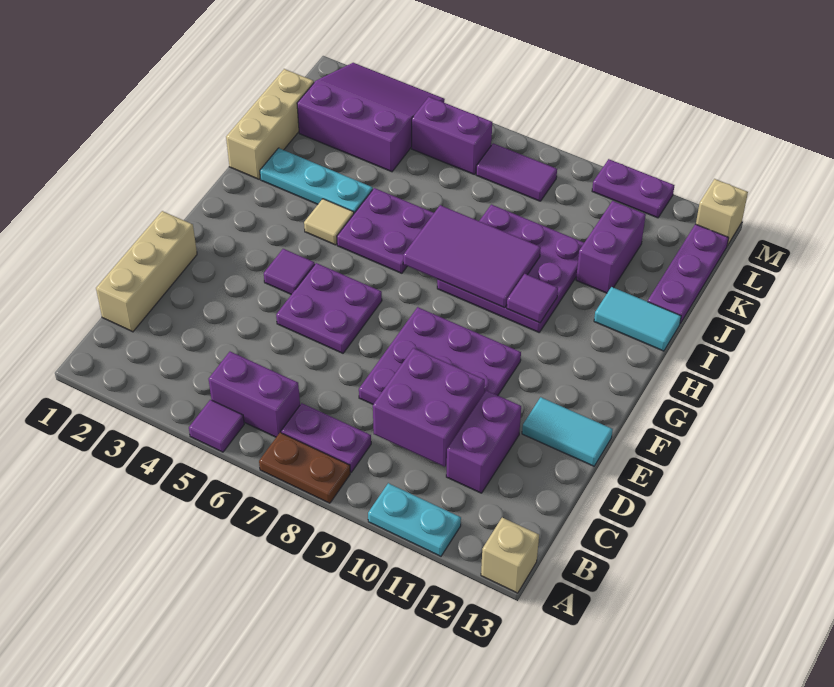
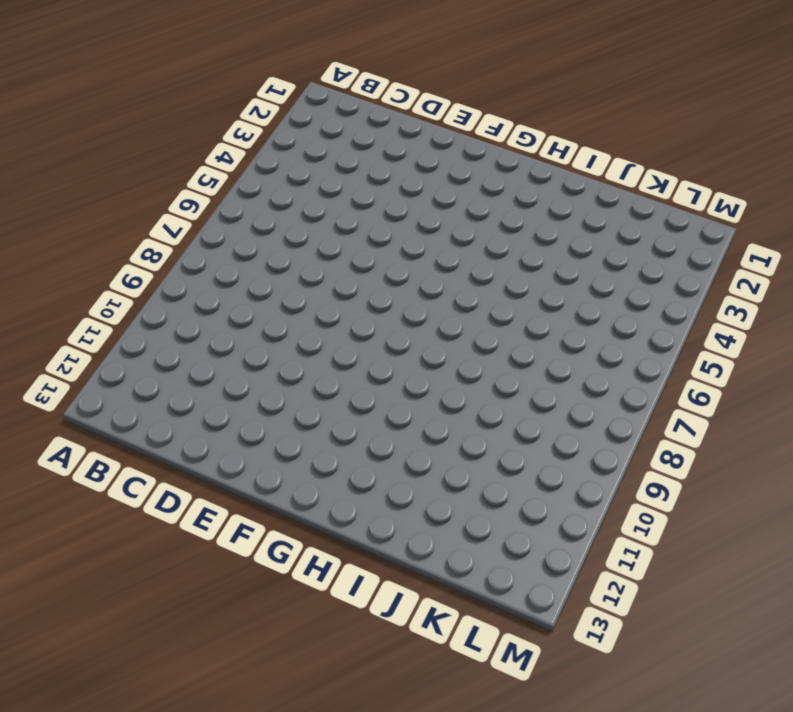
none -> purple tile A5 level 1
none -> brown plate A7:A8 level 1
none -> cyan plate A10:A11 level 1

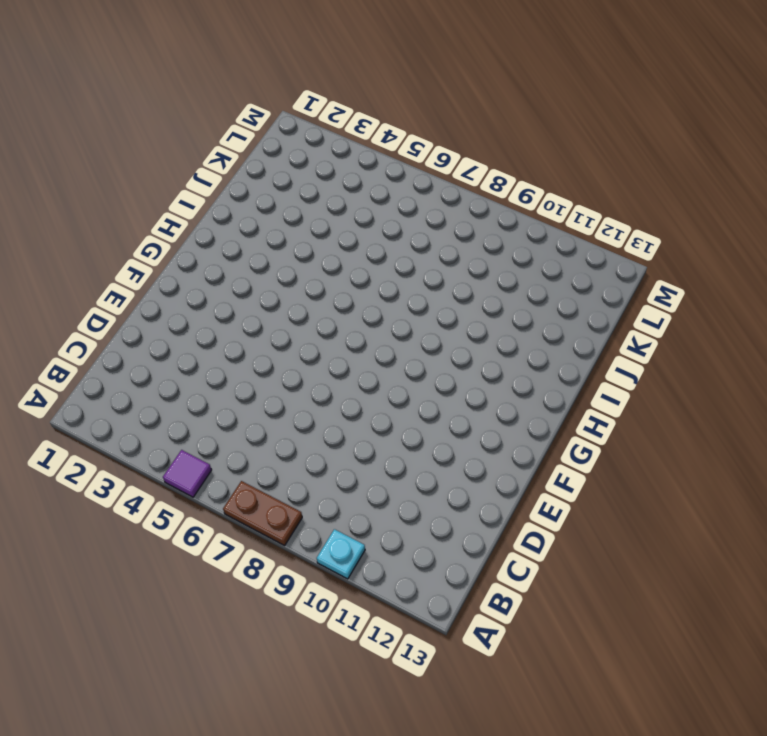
cyan plate A10 level 1 -> cyan plate A10:A11 level 1
none -> tan brick A13 level 1
none -> purple brick B5:B6 level 1
none -> purple plate B7:B8 level 1

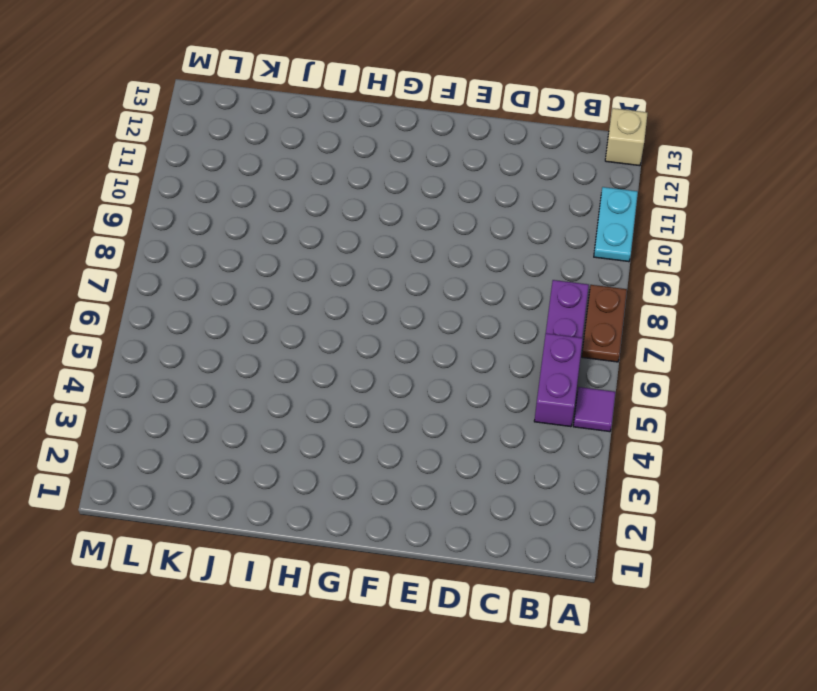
none -> tan brick C1:E1 level 1
none -> purple brick C11:D11 level 1
none -> purple plate D8:F10 level 1

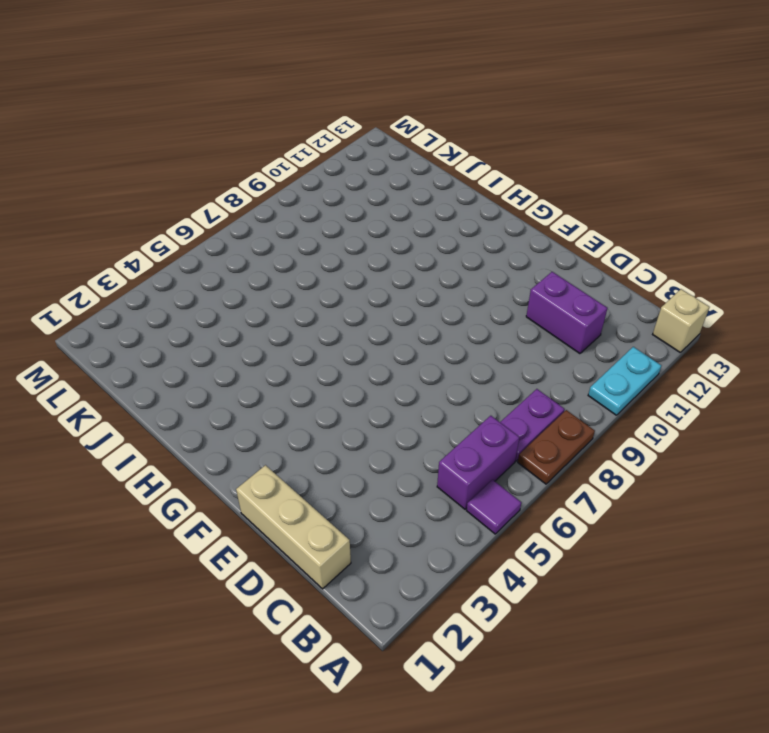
none -> purple plate D8:F10 level 1
none -> purple plate E5:F6 level 1
none -> cyan tile E12:E13 level 1

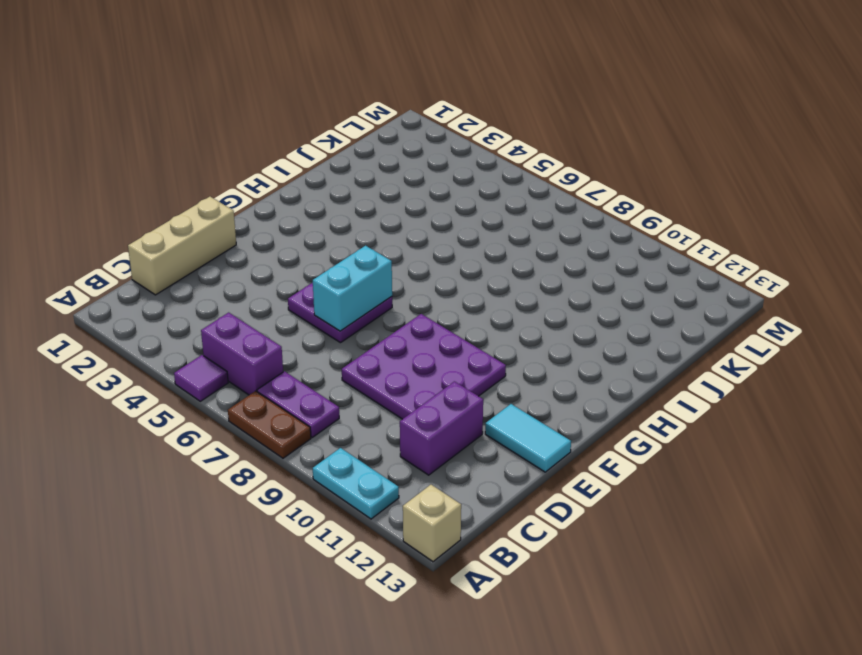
cyan brick E6:F6 level 2 -> none
none -> purple tile F4 level 1
none -> tan tile H4 level 1
none -> purple plate H5:I6 level 1

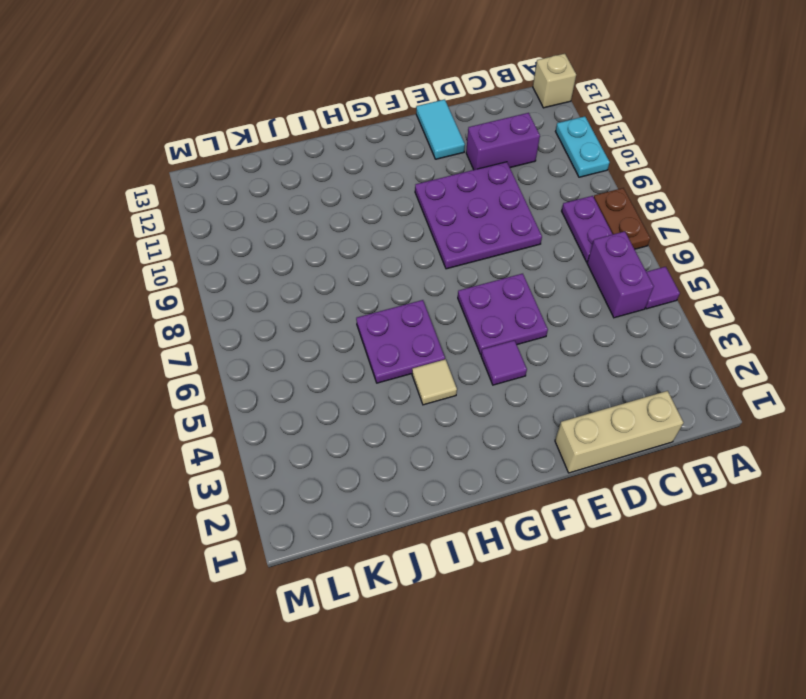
none -> purple plate H8:J10 level 1
none -> tan brick I1:K1 level 1
none -> cyan plate I2:I4 level 1

